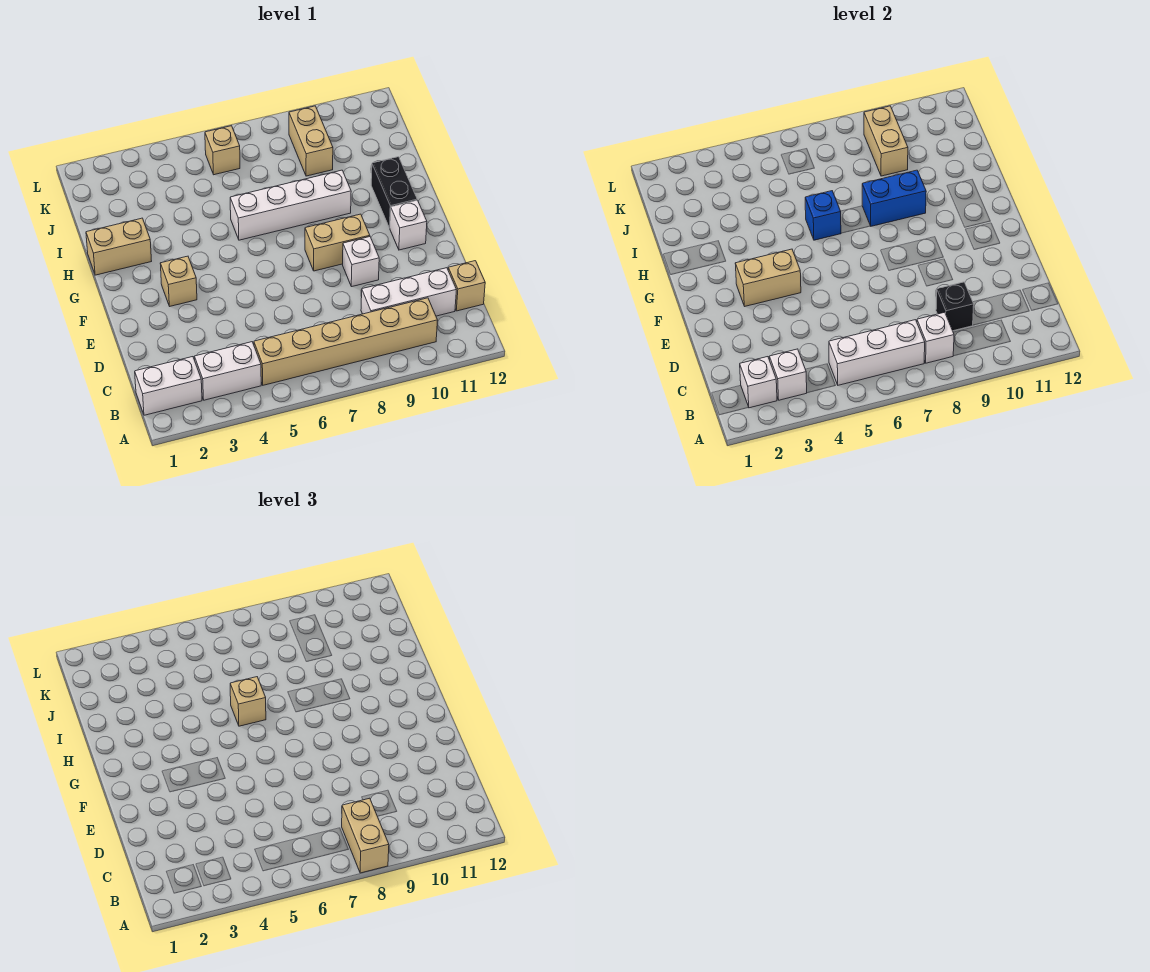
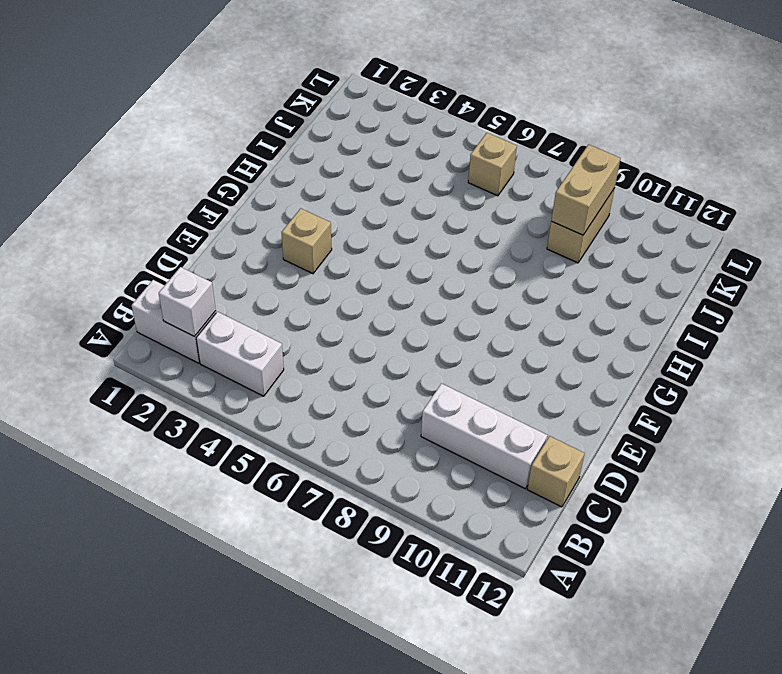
none -> tan brick B5:B10 level 1
none -> white brick E9 level 1
none -> tan brick F8:F9 level 1

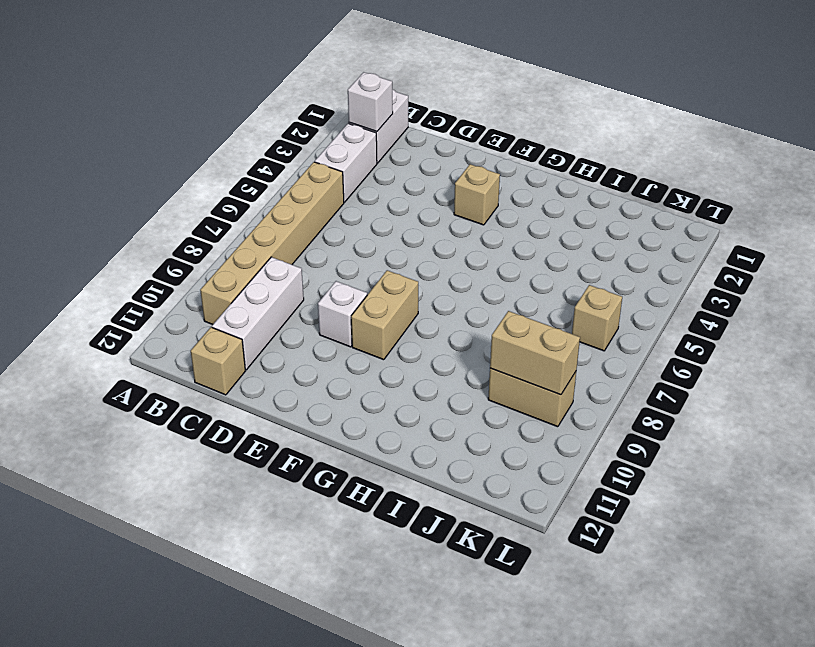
none -> white brick F11 level 1
none -> black brick G11:H11 level 1
none -> tan brick H1:H2 level 1

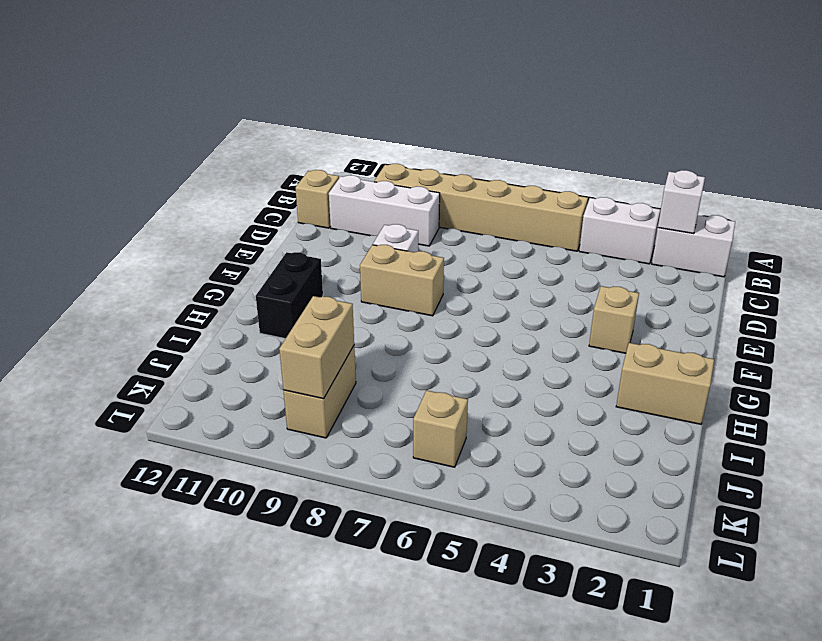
none -> white brick F11 level 1
none -> white brick H6:H9 level 1
none -> white brick B3 level 2

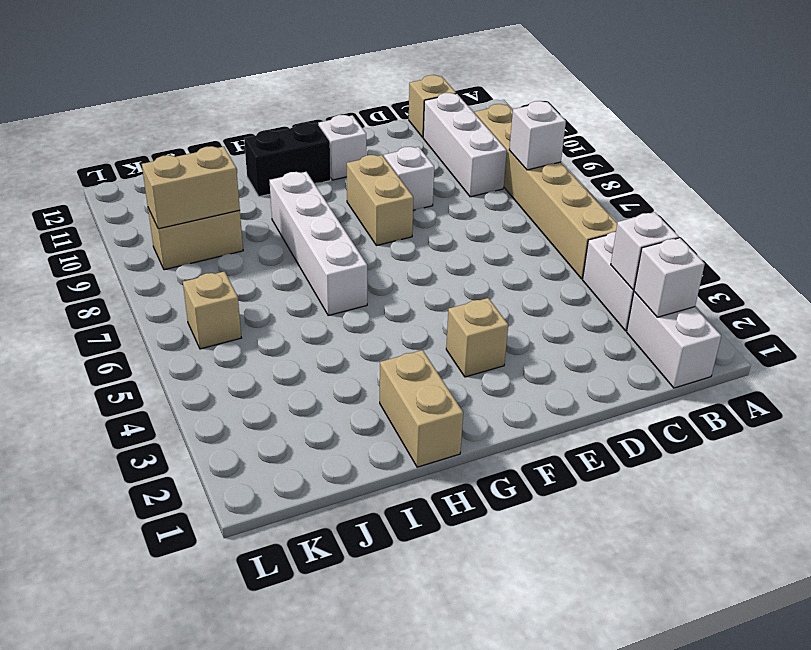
none -> white brick B5:B7 level 2
none -> black brick C9 level 2
none -> tan brick F3:F4 level 2

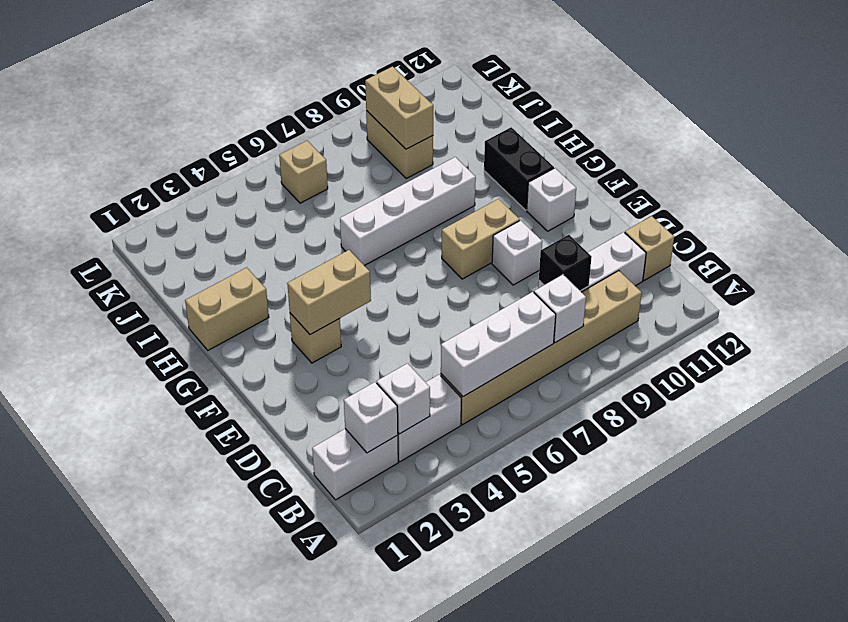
none -> blue brick H6 level 2
none -> blue brick H8:H9 level 2
none -> tan brick A8:B8 level 3

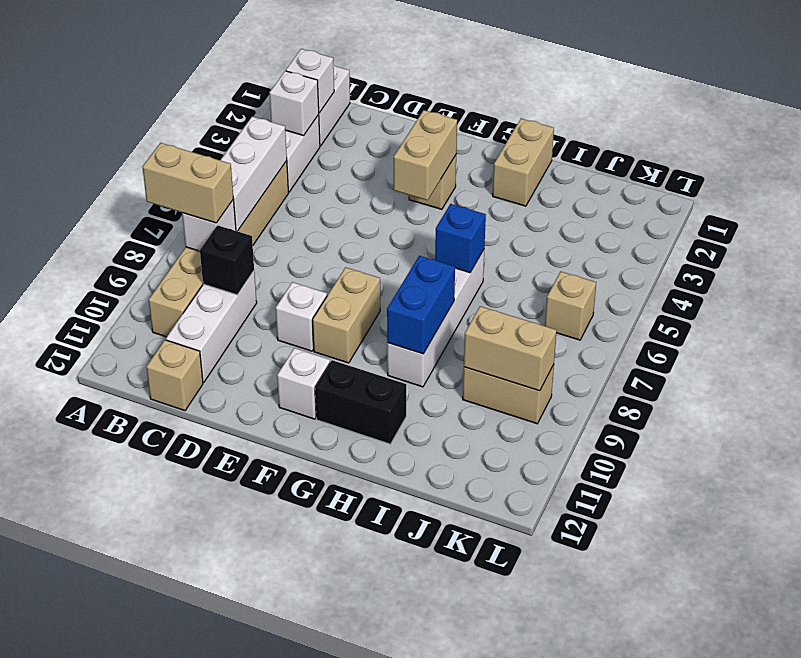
none -> tan brick H6 level 3

